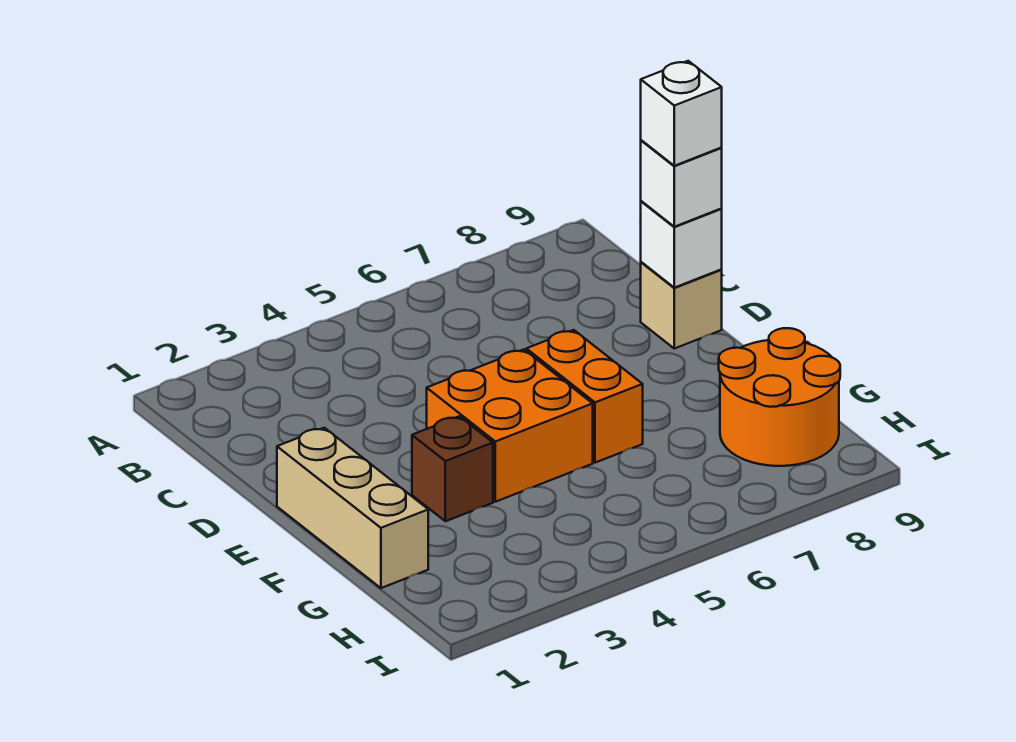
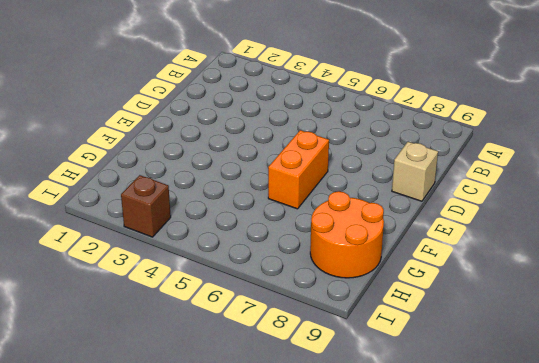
brown brick I3 level 1 -> brown brick F3 level 1
none -> tan brick E1:G1 level 1
none -> orange brick E4:F5 level 1

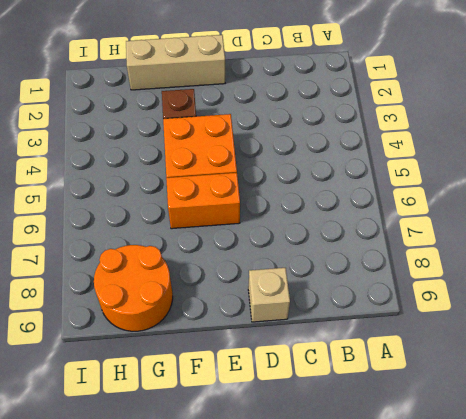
none -> white brick D9 level 2
none -> white brick D9 level 3

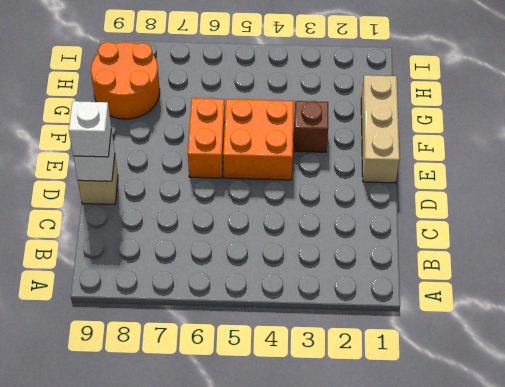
none -> white brick D9 level 4

